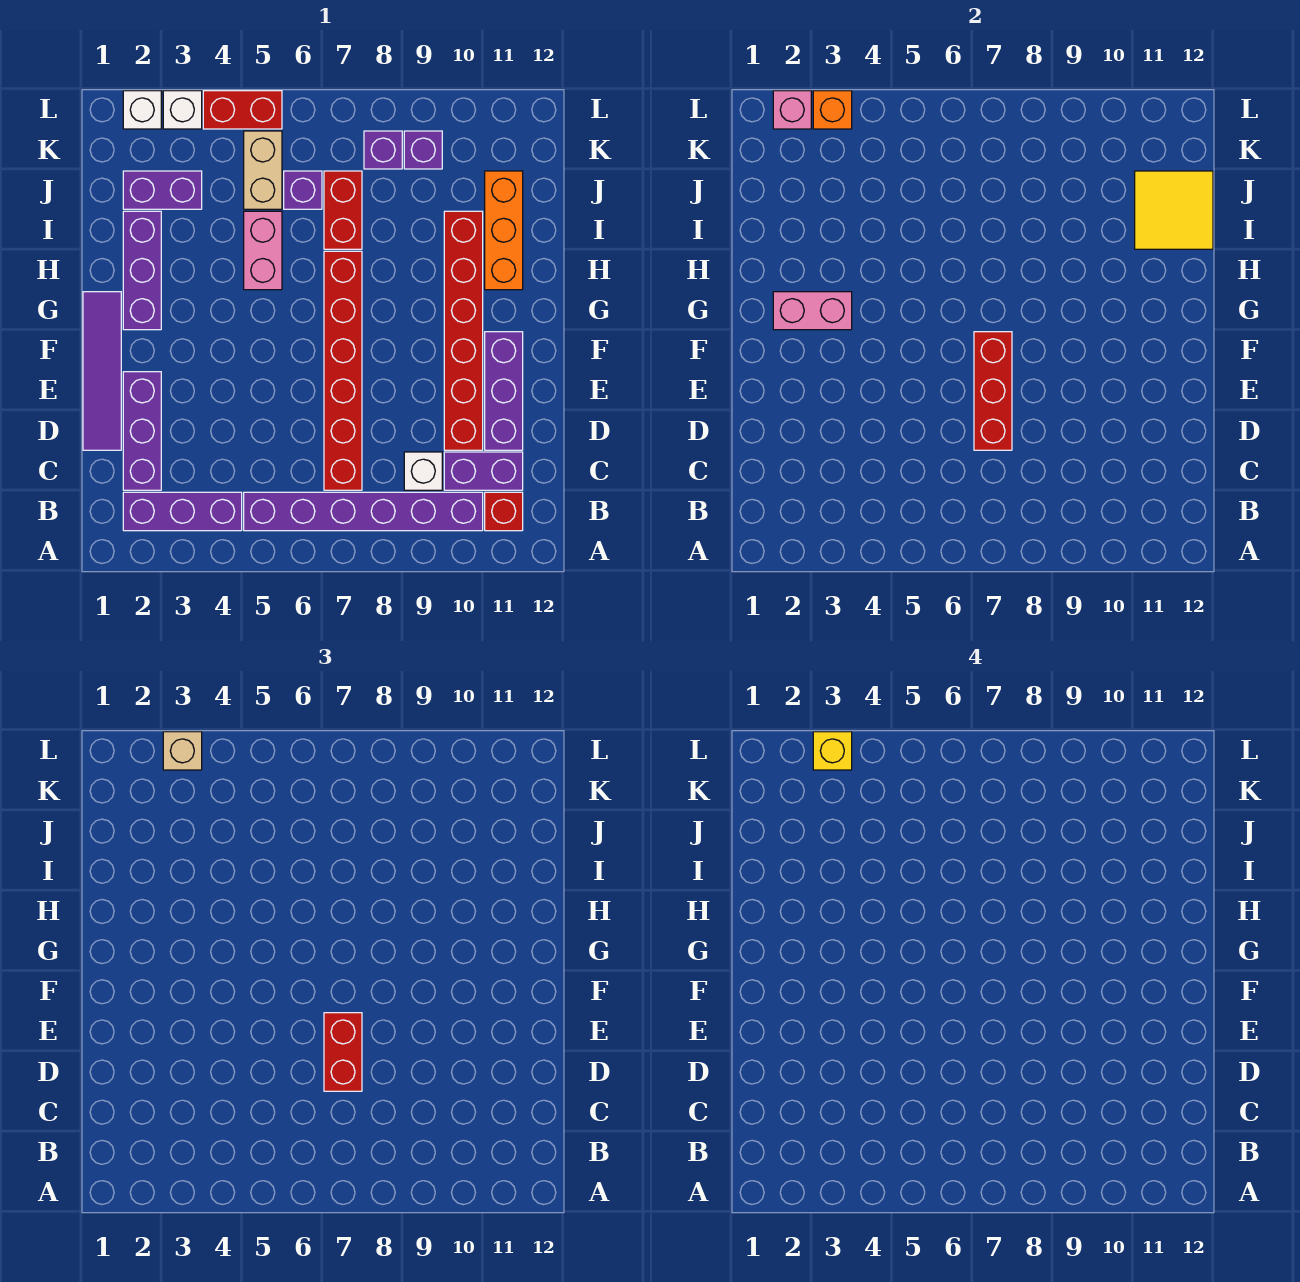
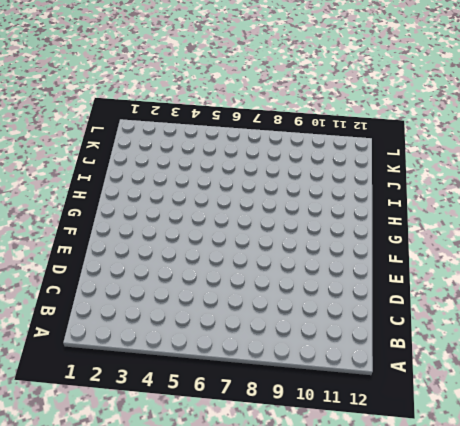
none -> purple brick B2:B4 level 1
none -> purple brick B5:B10 level 1
none -> red brick B11 level 1
none -> purple brick C2:E2 level 1

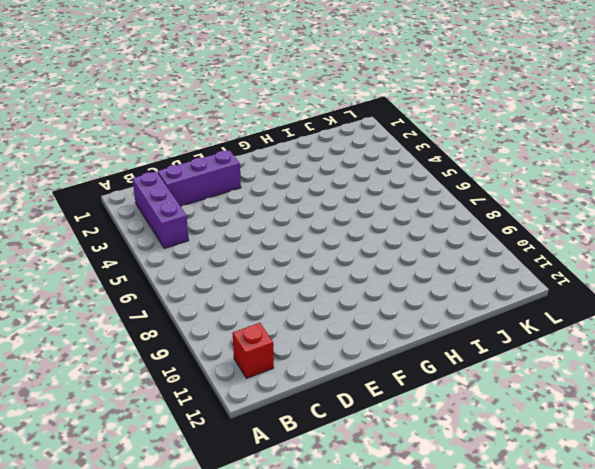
none -> purple brick B5:B10 level 1
none -> red brick C7:H7 level 1
none -> white brick C9 level 1
none -> purple brick C10:C11 level 1

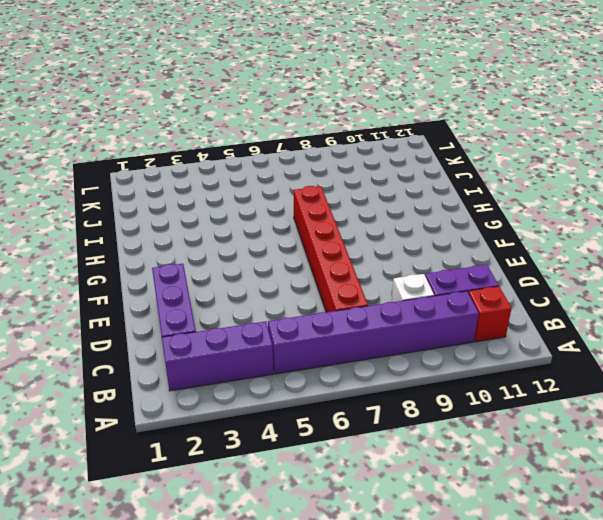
none -> purple tile D1:G1 level 1
none -> red brick D10:I10 level 1
none -> purple brick D11:F11 level 1
none -> purple brick G2:I2 level 1

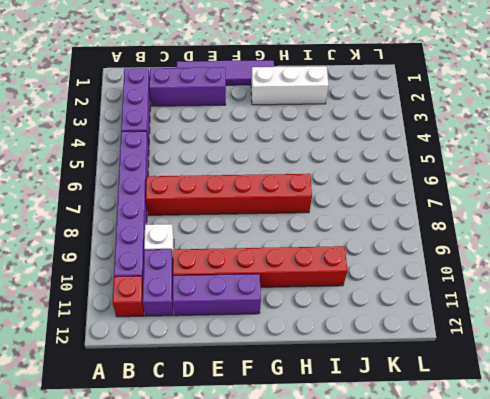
white brick G2:I2 level 1 -> purple brick G2:I2 level 1
none -> pink brick H5:I5 level 1
none -> orange brick H11:J11 level 1
none -> red brick I7:J7 level 1
none -> purple brick J2:J3 level 1

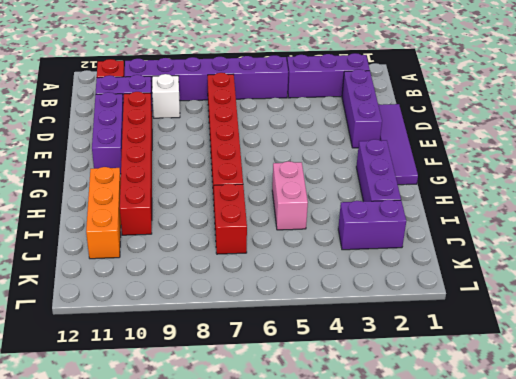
none -> tan brick J5:K5 level 1
none -> purple brick J6 level 1
none -> purple brick K8 level 1
none -> purple brick K9 level 1

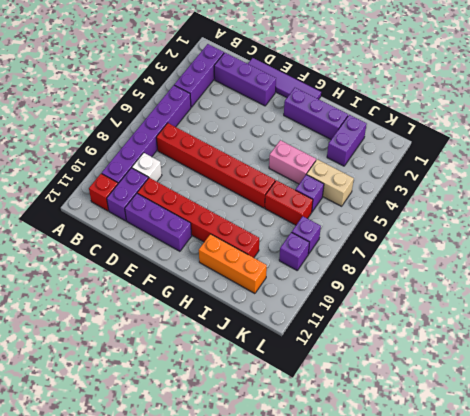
none -> white brick L2 level 1
none -> white brick L3 level 1
none -> red brick L4:L5 level 1
none -> red brick D7:F7 level 2

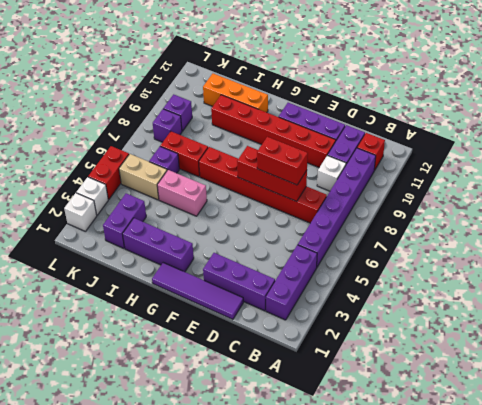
none -> pink brick G2:G3 level 2
none -> yellow tile I11:J12 level 2
none -> pink brick L2 level 2
none -> orange brick L3 level 2

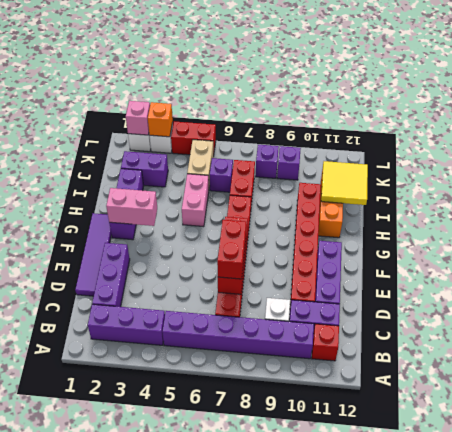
none -> tan brick L3 level 3
none -> yellow brick L3 level 4

